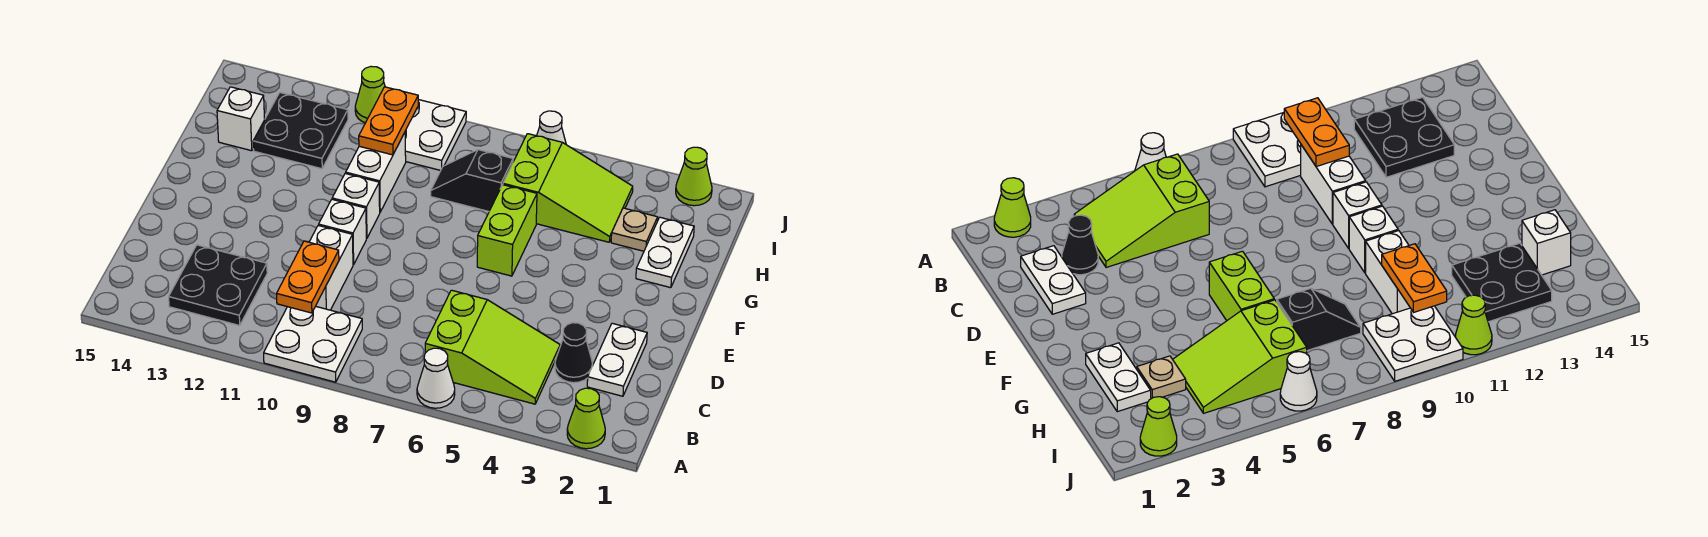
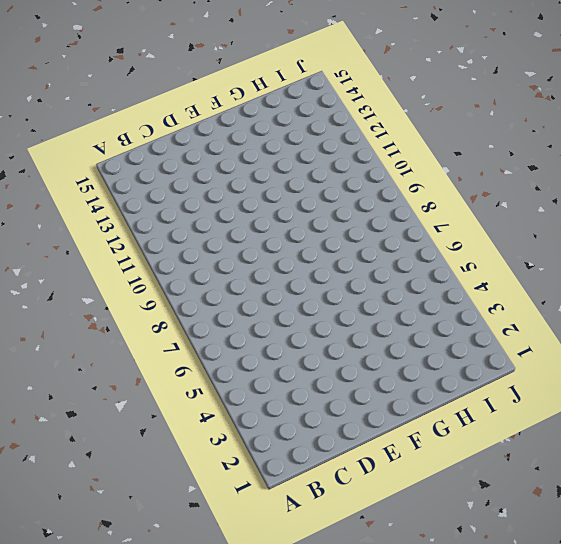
none -> lime cone A2 level 1
none -> white cone A6 level 1
none -> white plate A9:B10 level 1

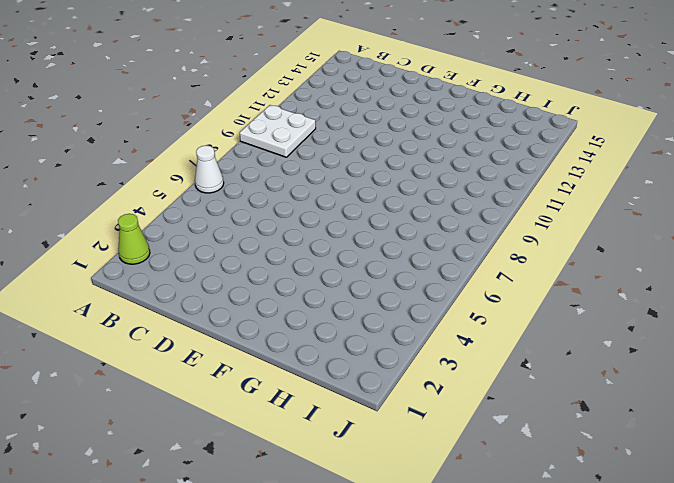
none -> lime slope B4:C6 level 1 top 6
none -> black plate B12:C13 level 1
none -> white plate C2:D2 level 1

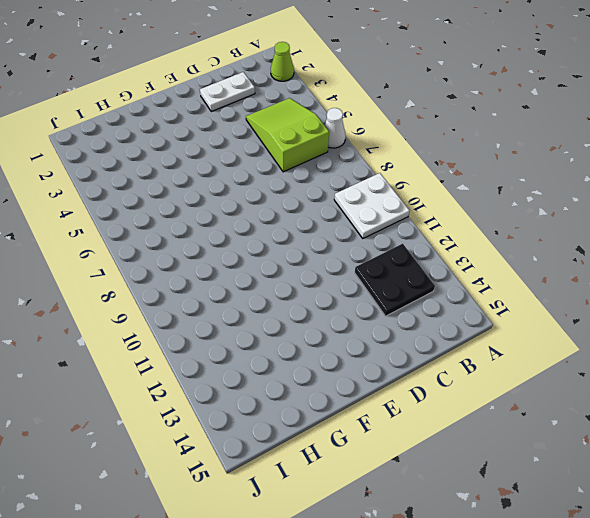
none -> black cone C3 level 1
none -> white brick C10:D10 level 1
none -> white brick E10 level 1

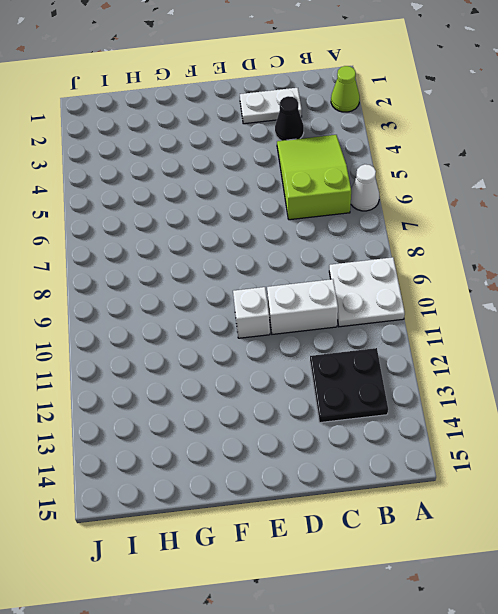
none -> lime brick F6:G6 level 1
none -> white brick F10 level 1
none -> white plate G2:H2 level 1

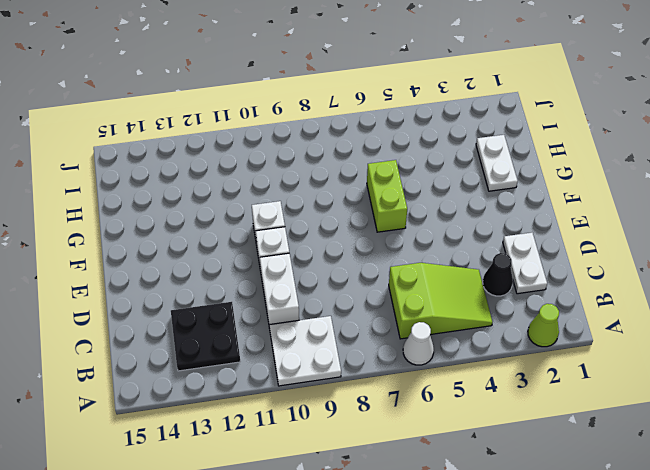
none -> white brick G10:H10 level 1
none -> tan plate H3 level 1
none -> lime slope H4:I6 level 1 top 6

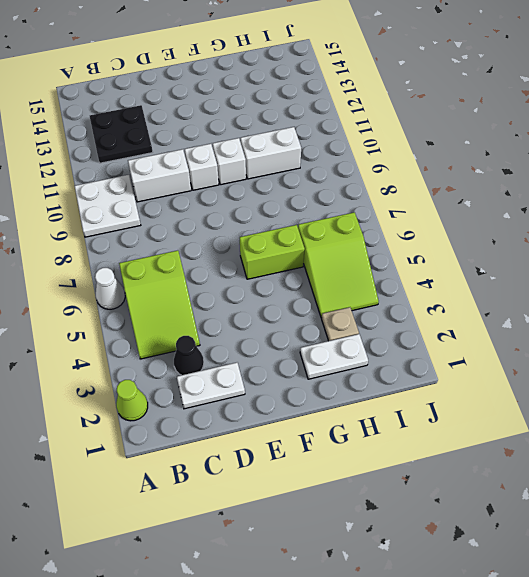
none -> black slope H7:H8 level 1 top 7
none -> black plate H12:I13 level 1
none -> white brick H14 level 1

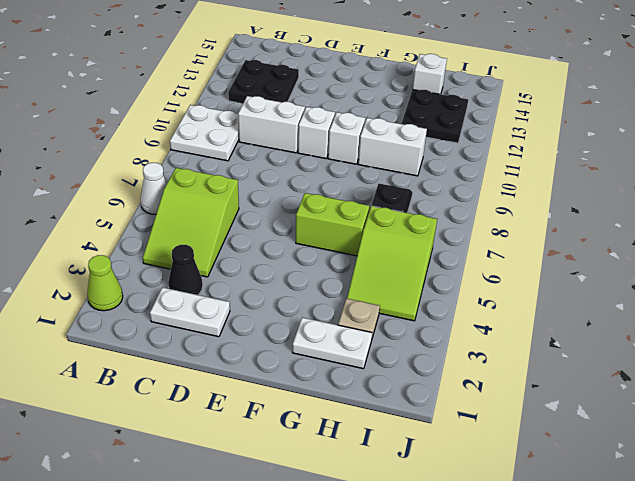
none -> white plate I9:J10 level 1
none -> lime cone J2 level 1
none -> white cone J6 level 1

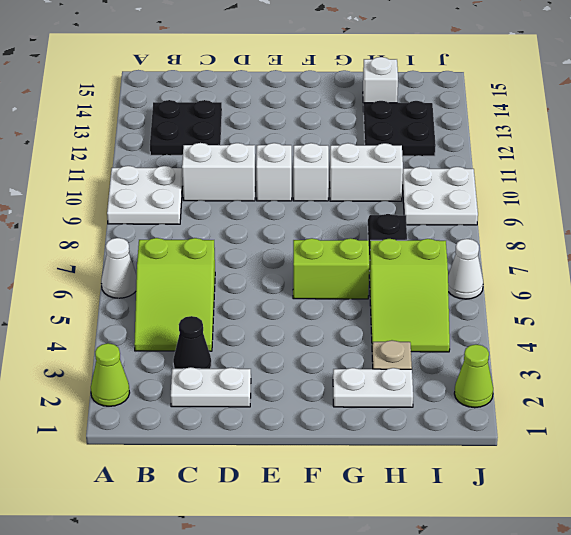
none -> lime cone J11 level 1
none -> orange plate B10:C10 level 2
none -> orange plate H10:I10 level 2

